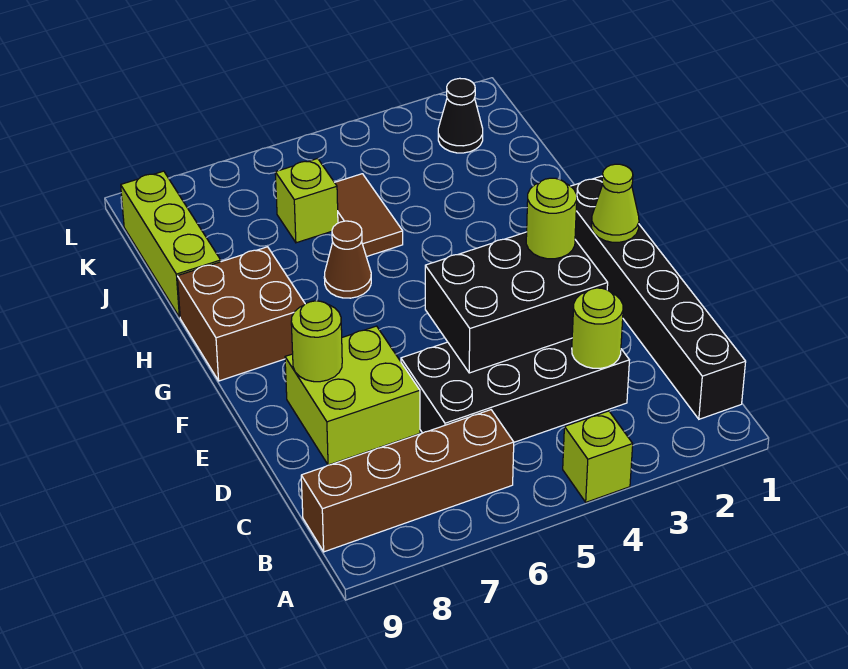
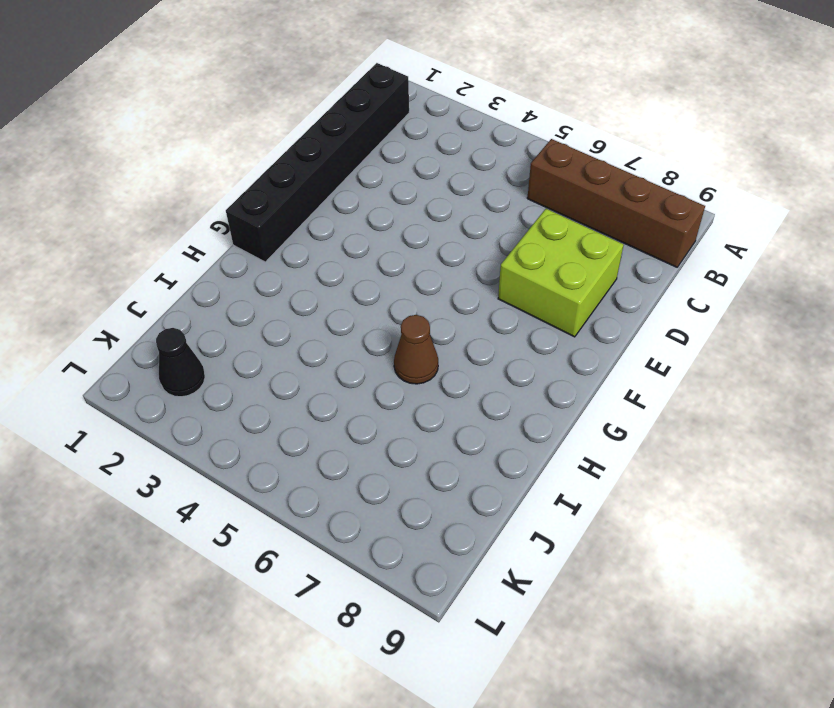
none -> lime brick A4 level 1
none -> black brick C3:D6 level 1
none -> brown brick G8:H9 level 1

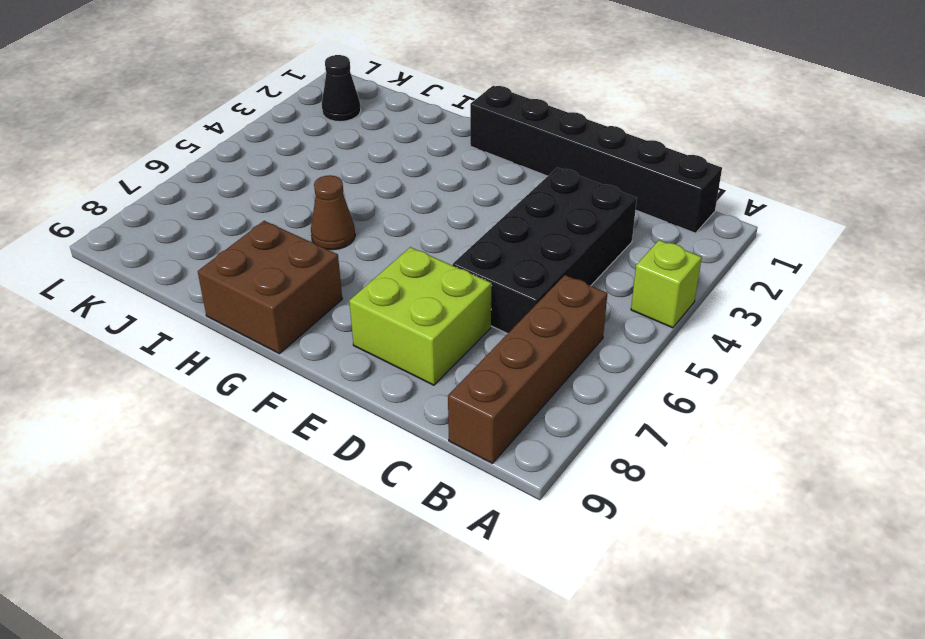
none -> brown tile I5:J5 level 1
none -> lime brick I9:K9 level 1
none -> lime brick J6 level 1

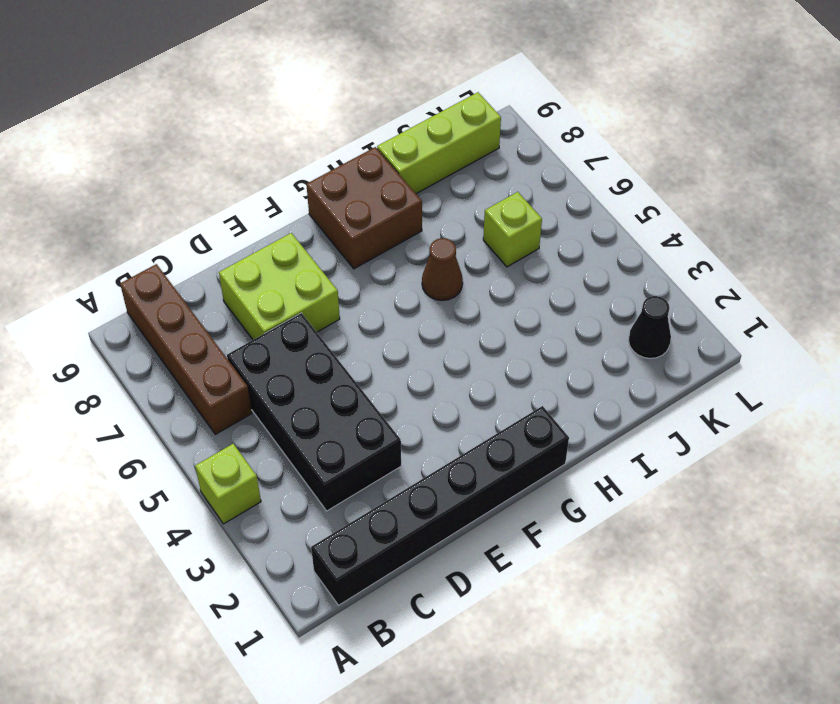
none -> brown tile I5:J5 level 1
none -> lime round brick C3 level 2
none -> black brick D3:E5 level 2

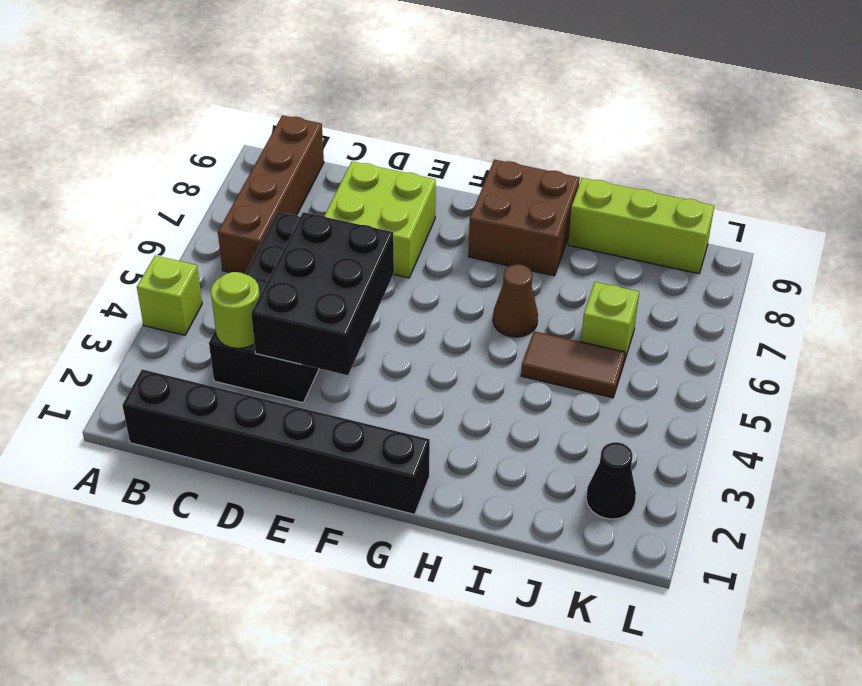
none -> lime round brick E8 level 2
none -> lime cone F1 level 2
none -> lime round brick E3 level 3

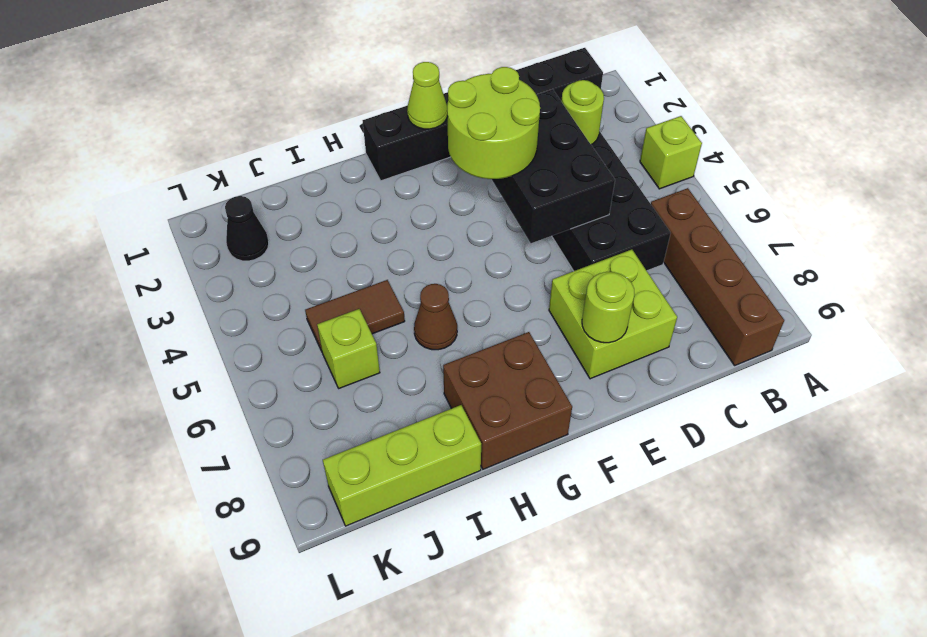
lime round brick E3:F4 level 3 -> lime round brick E3 level 3

